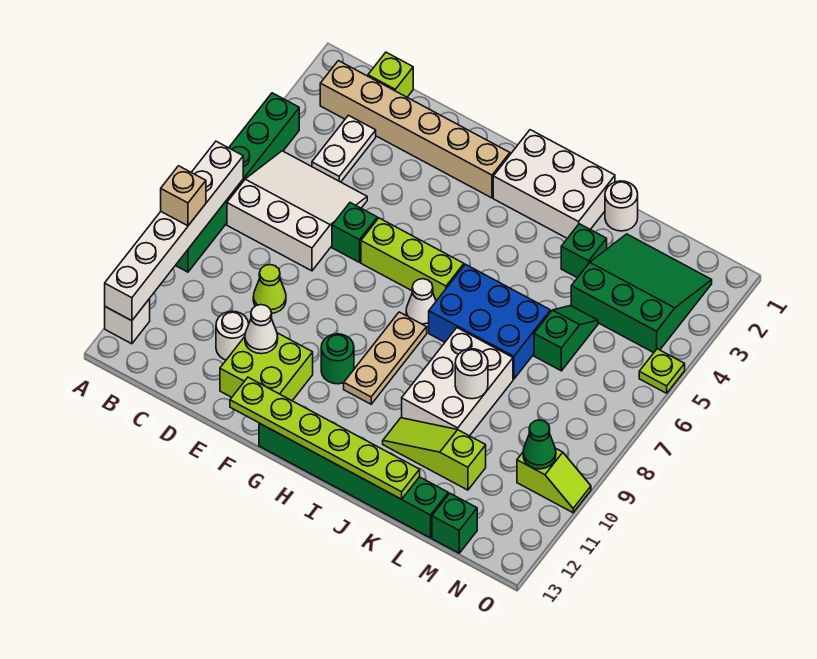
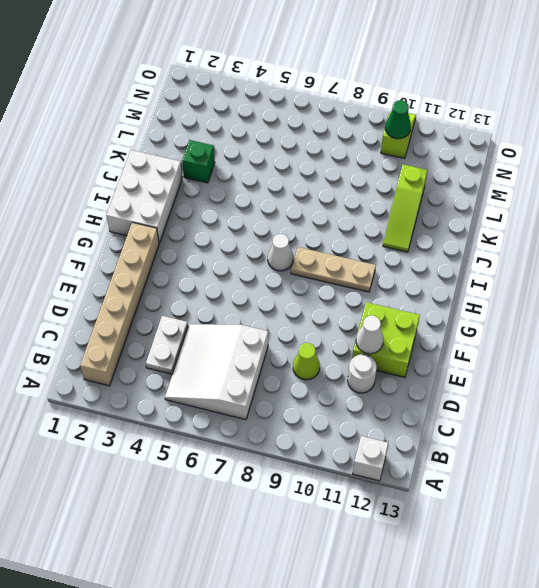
white plate C4:D4 level 1 -> white plate C3:C4 level 1
none -> green brick A4:A9 level 1
none -> lime brick C1 level 1
none -> green brick E6 level 1
none -> lime brick F6:H6 level 1

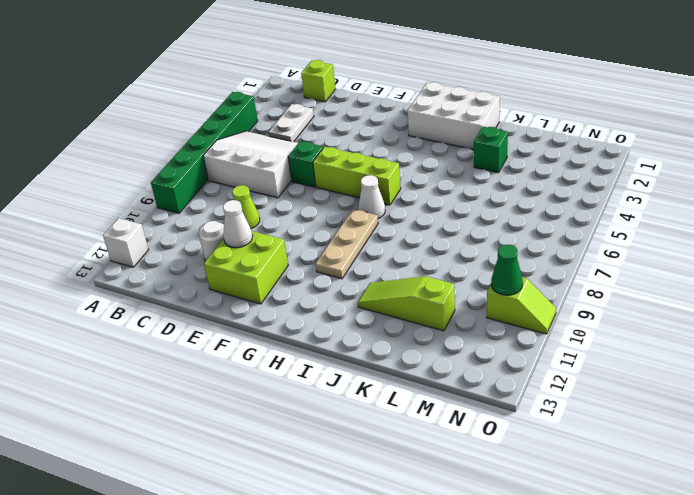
none -> tan brick B2:G2 level 1
none -> green round brick G10 level 1
none -> green brick G13:L13 level 1
none -> blue brick I6:K7 level 1

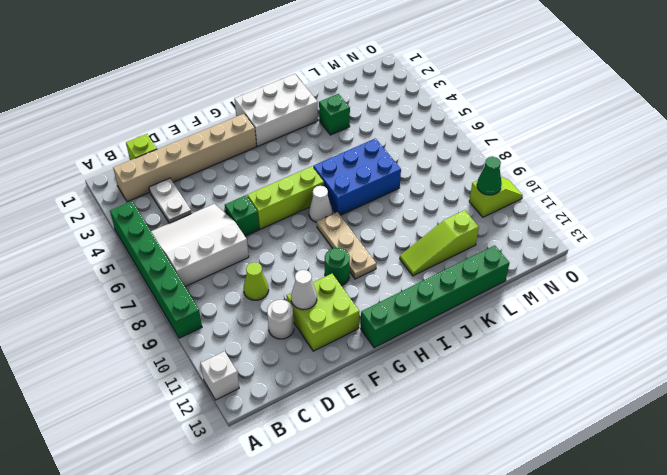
none -> white brick J8:K10 level 1
none -> white round brick K1 level 1
none -> green slope L2:N4 level 1 top 4
none -> green slope L5:L6 level 1 top 6

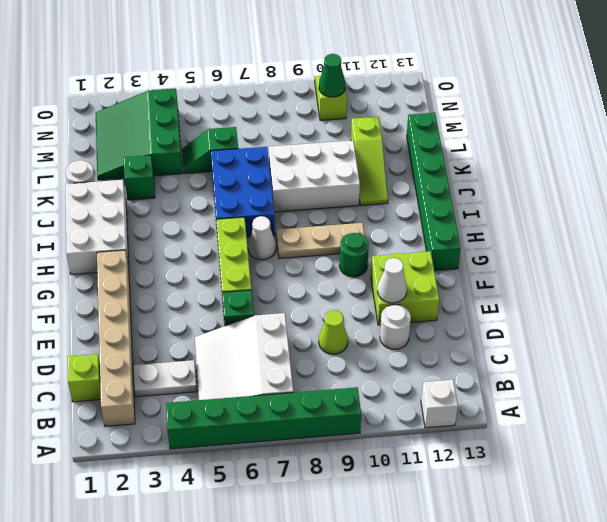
none -> green brick M13 level 1
none -> lime plate O5 level 1
none -> white brick A7:A12 level 2
none -> lime plate F13:K13 level 2

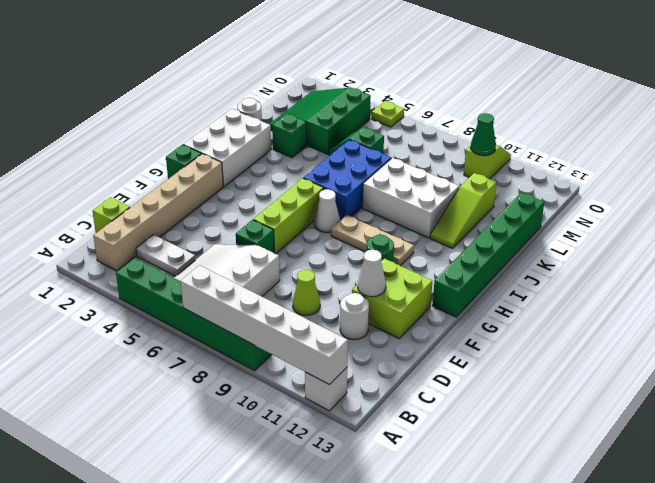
green brick G1 level 1 -> green brick M13 level 1
none -> lime plate F13:K13 level 2
none -> white round brick K9 level 2
none -> tan brick A9 level 3

